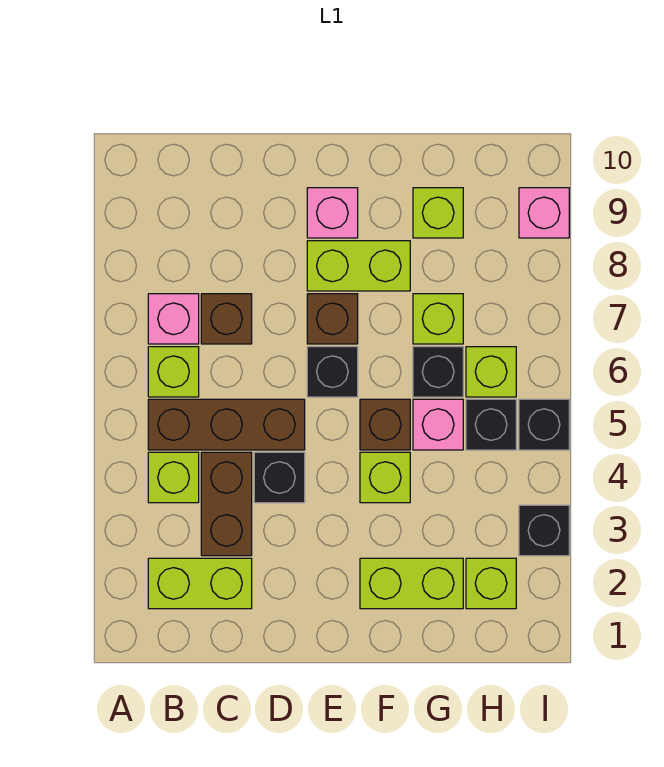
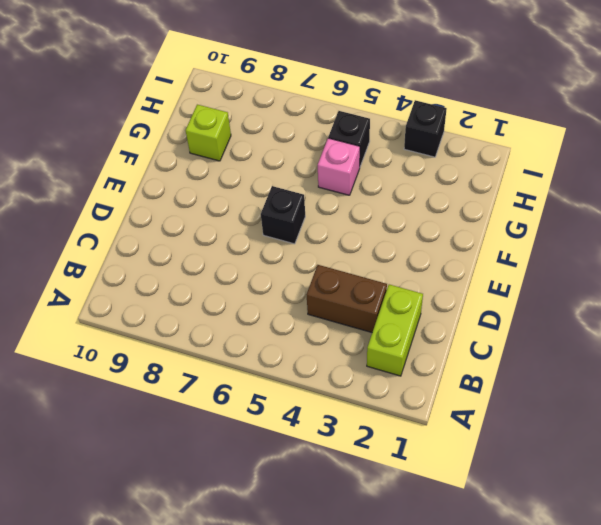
none -> lime brick B4 level 1
none -> brown brick B5:D5 level 1
none -> lime brick B6 level 1

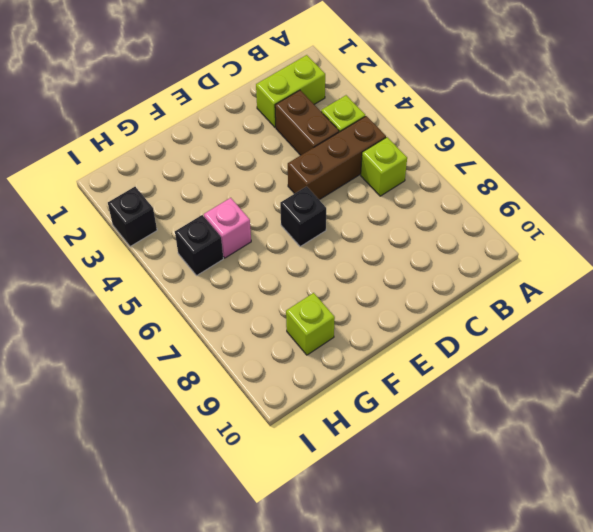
none -> pink brick B7 level 1
none -> brown brick C7 level 1
none -> black brick D4 level 1

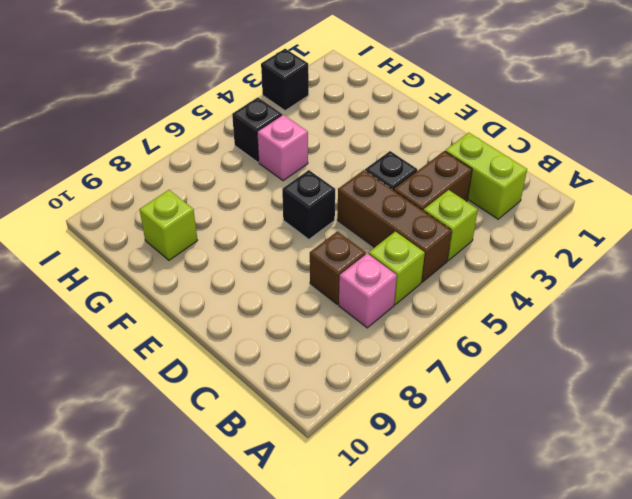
none -> brown brick E7 level 1
none -> lime brick E8:F8 level 1
none -> pink brick E9 level 1

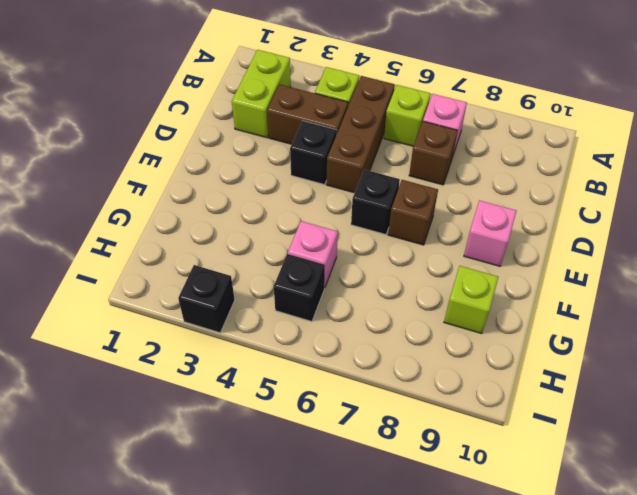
none -> lime brick E8:F8 level 1
none -> lime brick F2:G2 level 1
none -> lime brick F4 level 1

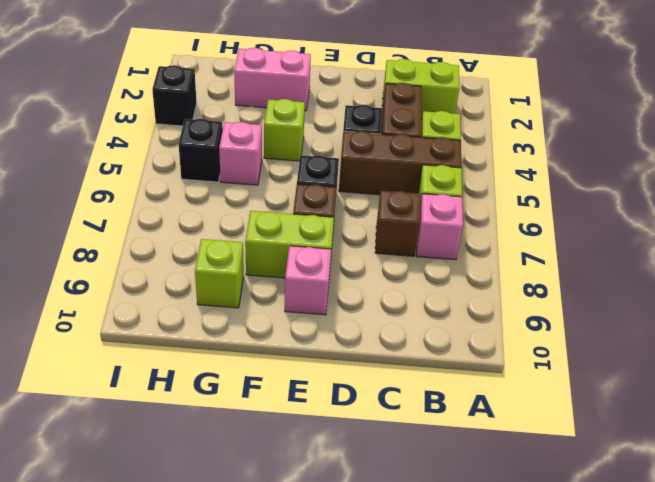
pink brick F2:G2 level 1 -> lime brick F2:G2 level 1
none -> brown brick F5 level 1
none -> black brick G6 level 1
none -> lime brick G7 level 1

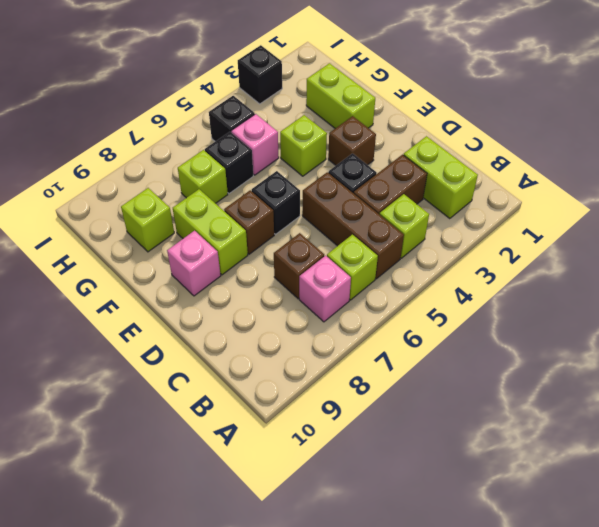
brown brick E3 level 1 -> brown brick F5 level 1
none -> lime brick H2 level 1
none -> lime brick H6 level 1
none -> black brick I5 level 1

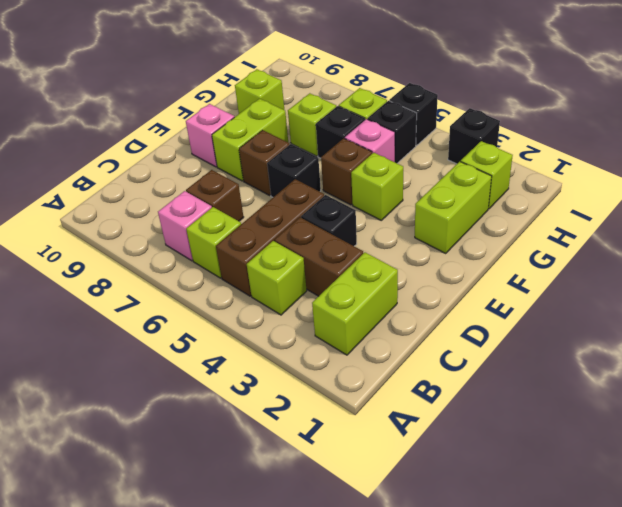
none -> pink brick I9 level 1

